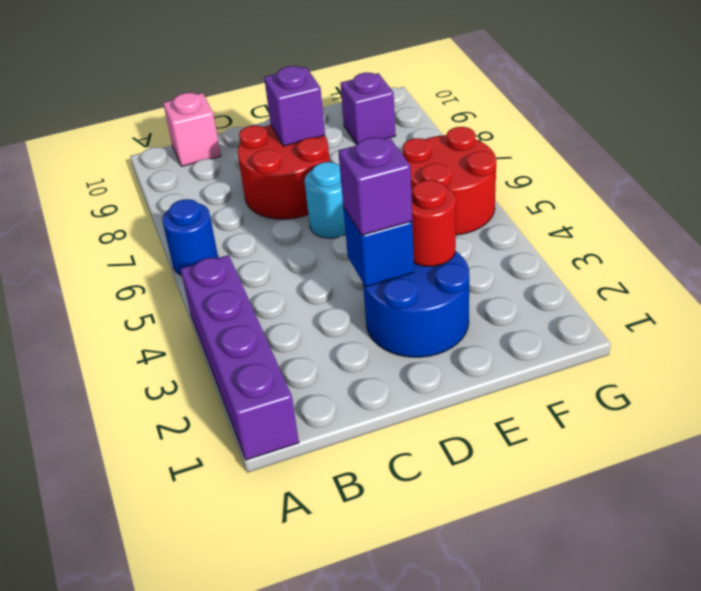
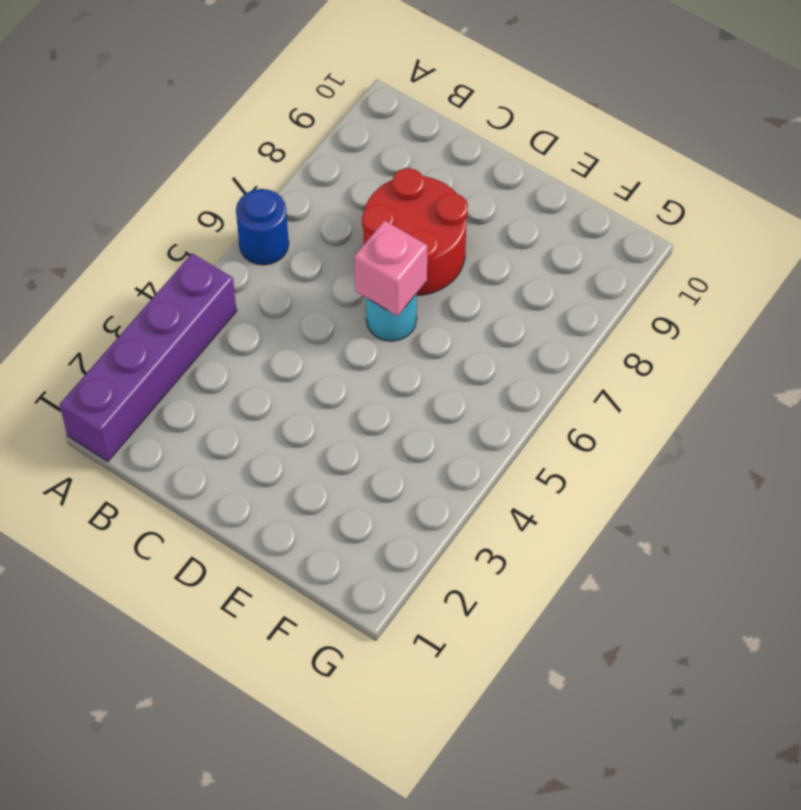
pink brick D6 level 2 -> pink brick B10 level 1
none -> blue round brick D2:E3 level 1
none -> red round brick F5:G6 level 1
none -> purple brick F9 level 1

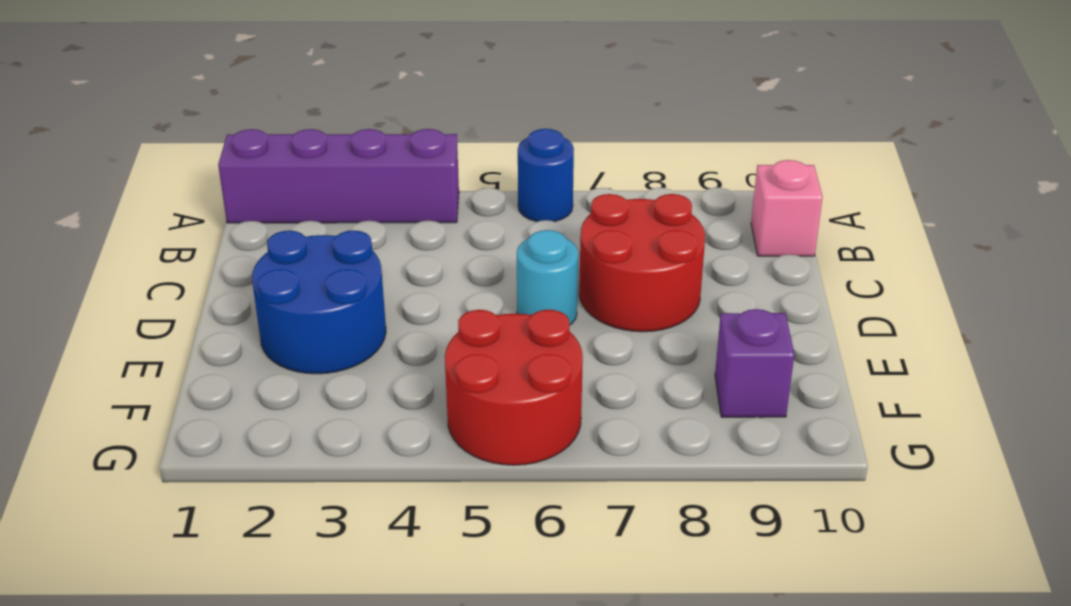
none -> blue brick D3 level 2
none -> purple brick D8 level 2
none -> red round brick E3 level 2

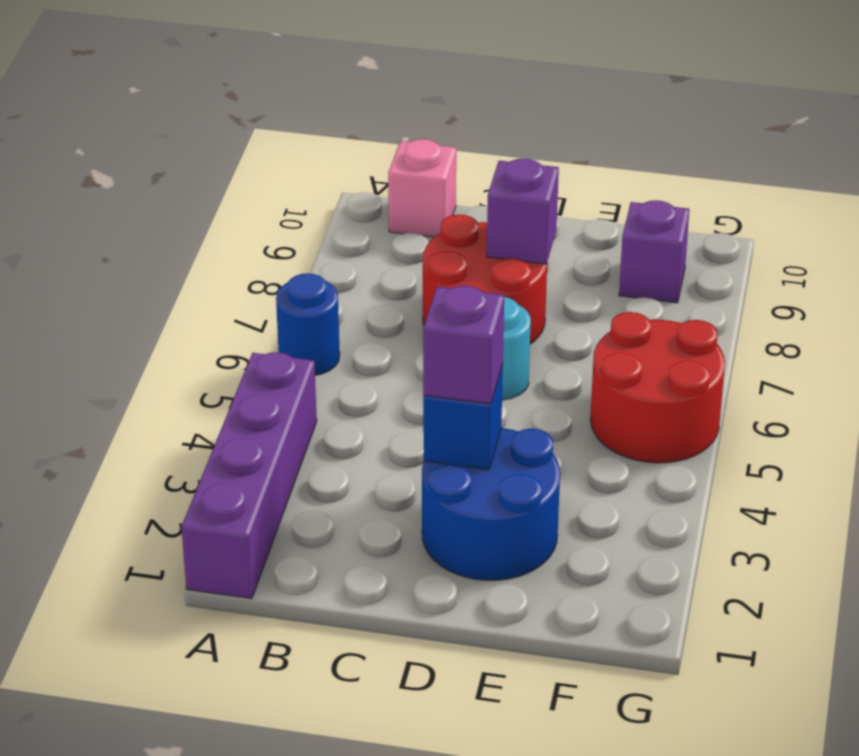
none -> red round brick E3 level 2

